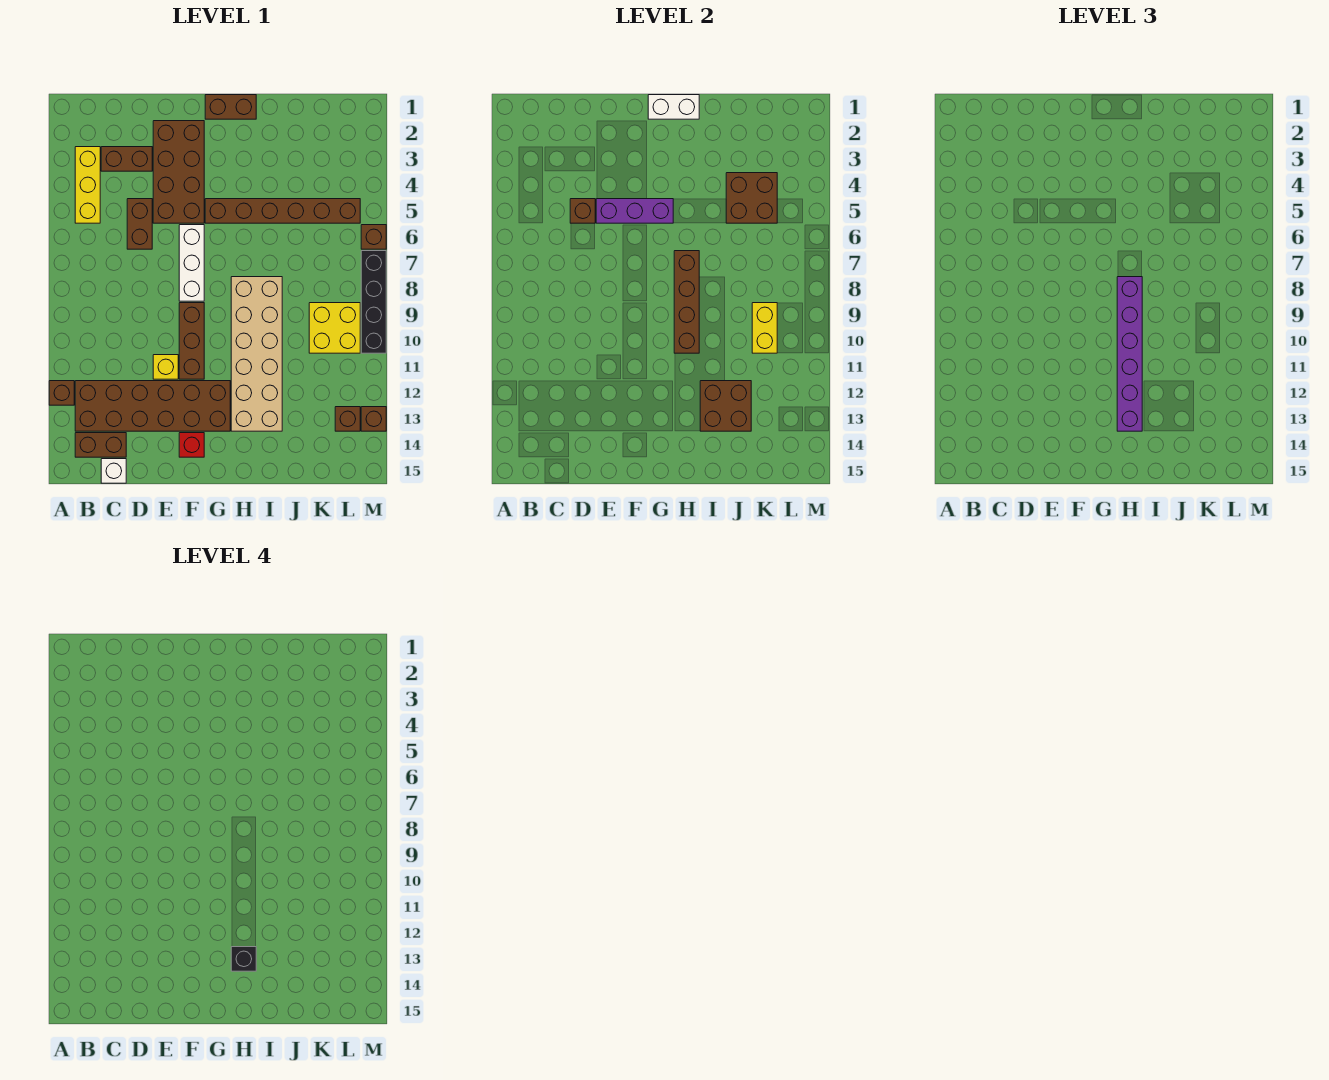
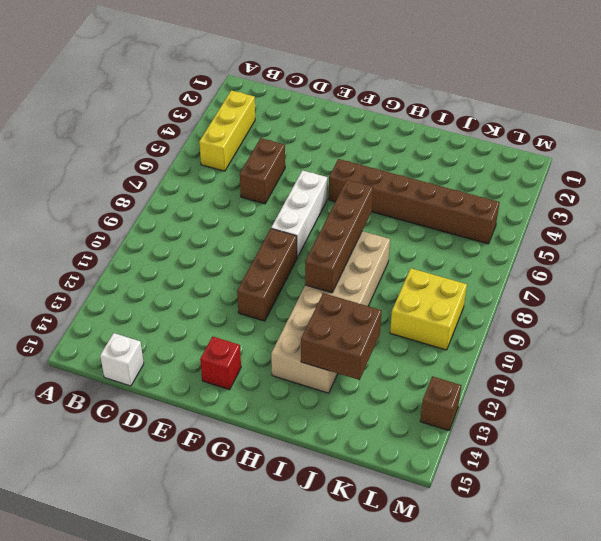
none -> brown brick A12 level 1
none -> brown brick B12:G13 level 1
none -> brown brick B14:C14 level 1

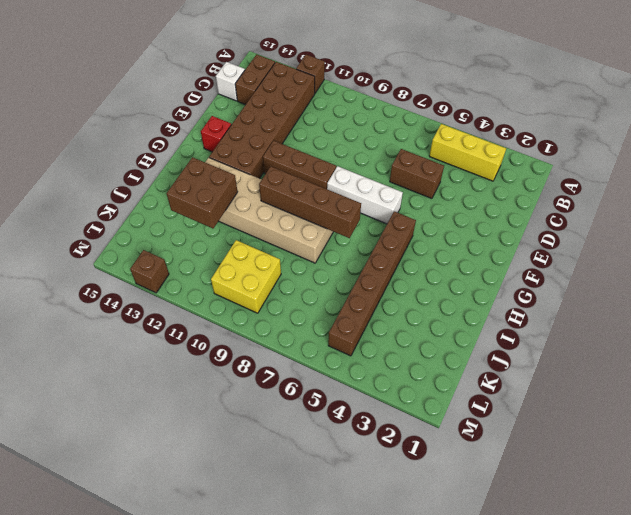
none -> brown brick C3:D3 level 1
none -> brown brick E2:F5 level 1
none -> yellow brick E11 level 1

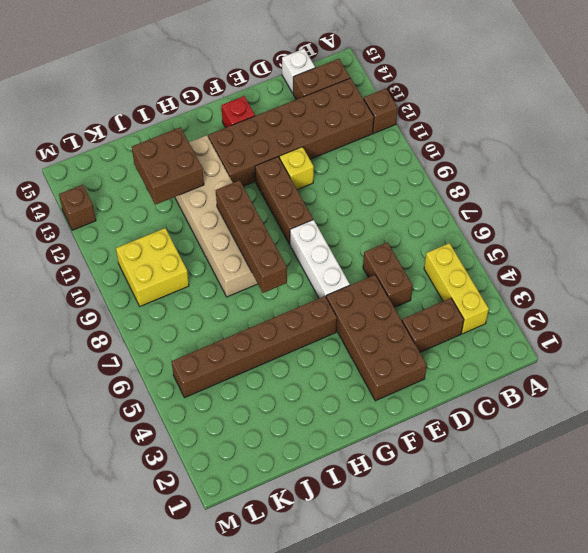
none -> brown brick G1:H1 level 1
none -> brown brick L13 level 1
none -> brown brick M6 level 1

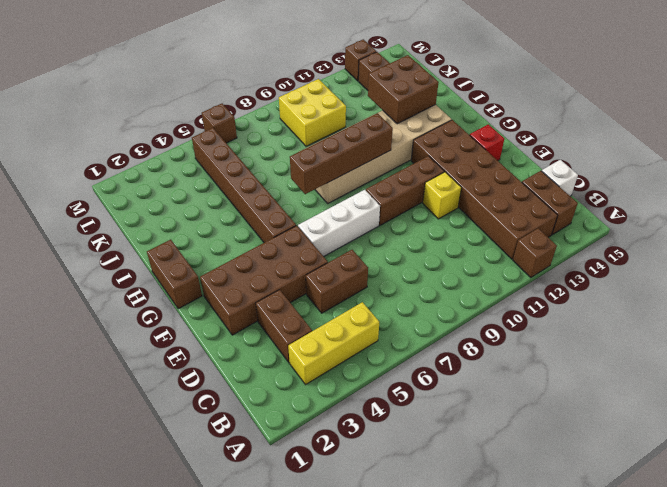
none -> black brick M7:M10 level 1
none -> brown brick D5 level 2
none -> purple brick E5:G5 level 2

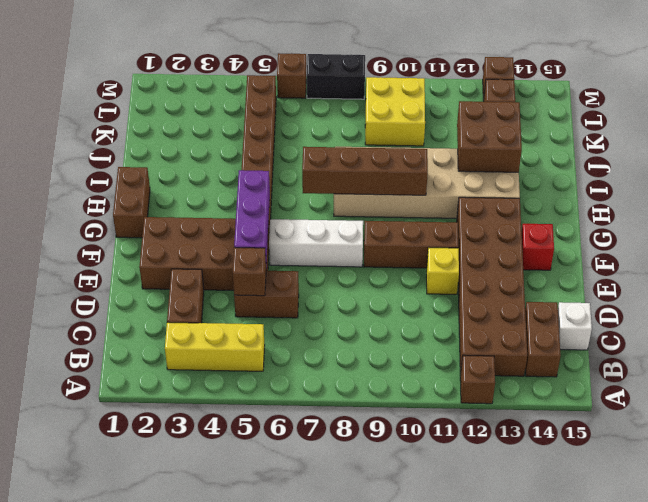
black brick M7:M8 level 1 -> black brick M7:M10 level 1
none -> white brick G1:H1 level 2
none -> brown brick J4:K5 level 2
none -> yellow brick K9:K10 level 2

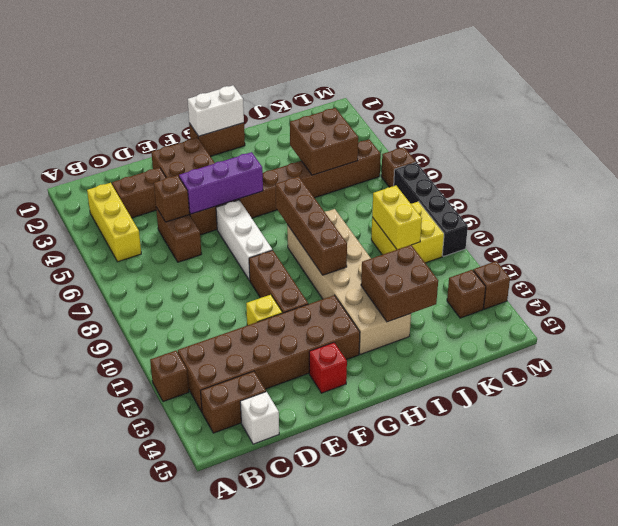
none -> purple brick H8:H13 level 3
none -> black brick H13 level 4

